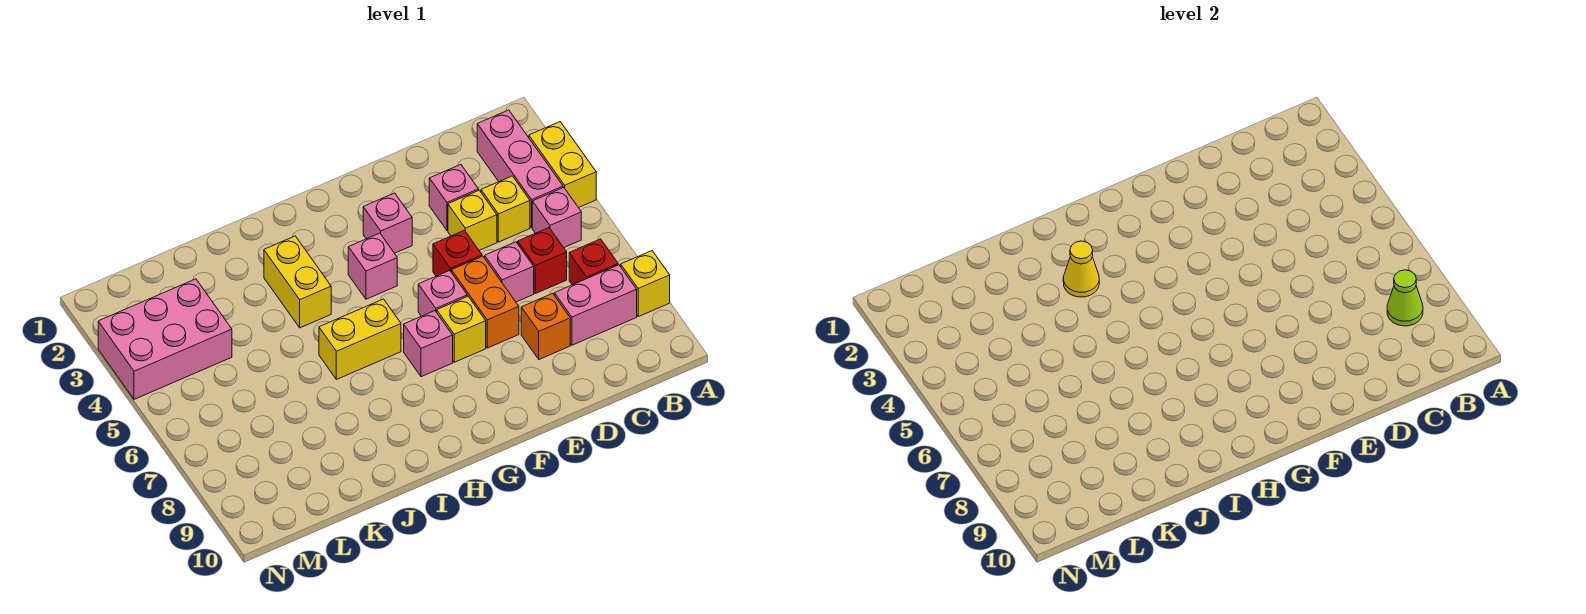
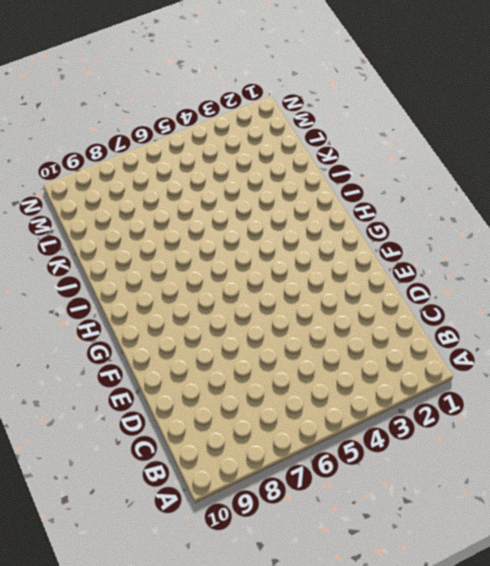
none -> yellow brick A3:A4 level 1
none -> yellow brick A8 level 1
none -> pink brick B2:B4 level 1

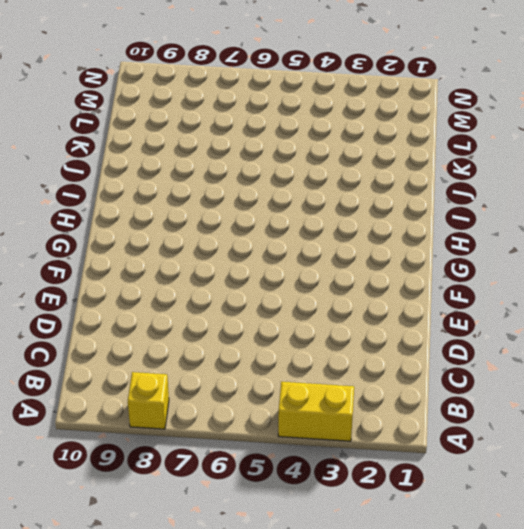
none -> pink brick B2:B4 level 1
none -> pink brick B5 level 1
none -> red brick B7 level 1

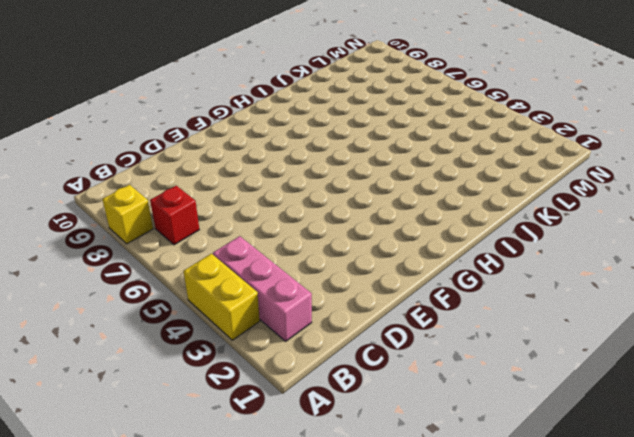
none -> pink brick B5 level 1
none -> pink brick B8:C8 level 1
none -> yellow brick C4 level 1

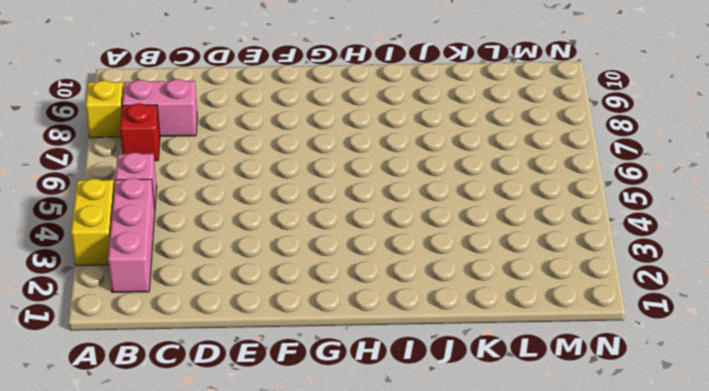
none -> yellow brick C4 level 1
none -> red brick C6 level 1
none -> pink brick D3 level 1

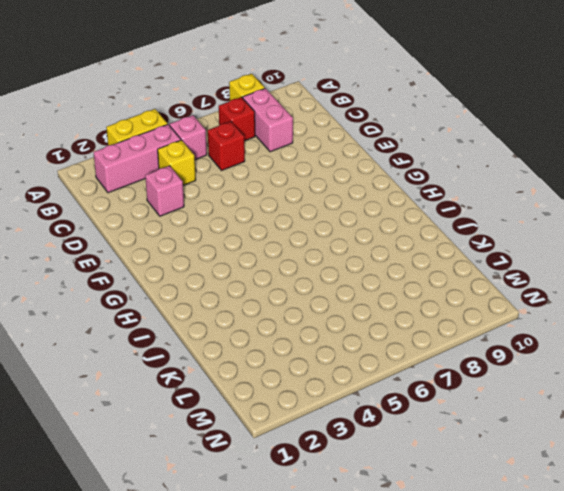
none -> yellow brick D4 level 1
none -> pink brick D6 level 1
none -> orange brick D8 level 1

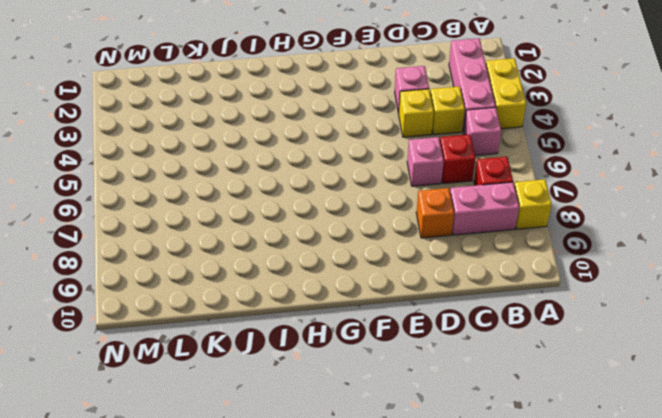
none -> red brick E5 level 1
none -> orange brick E6:E7 level 1
none -> pink brick F3 level 1

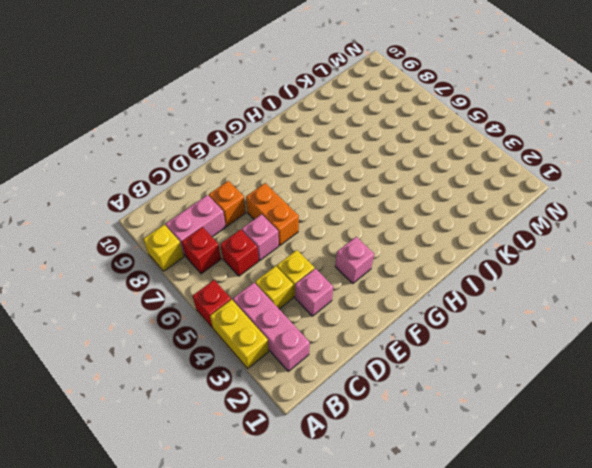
red brick A5 level 1 -> red brick E5 level 1
none -> pink brick B5 level 1
none -> pink brick F6 level 1
none -> yellow brick F7 level 1

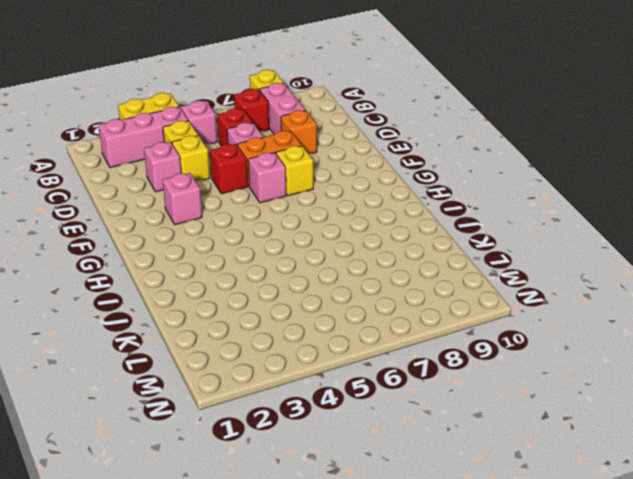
none -> pink brick G4 level 1
none -> pink brick G7 level 1
none -> yellow brick H6:I6 level 1

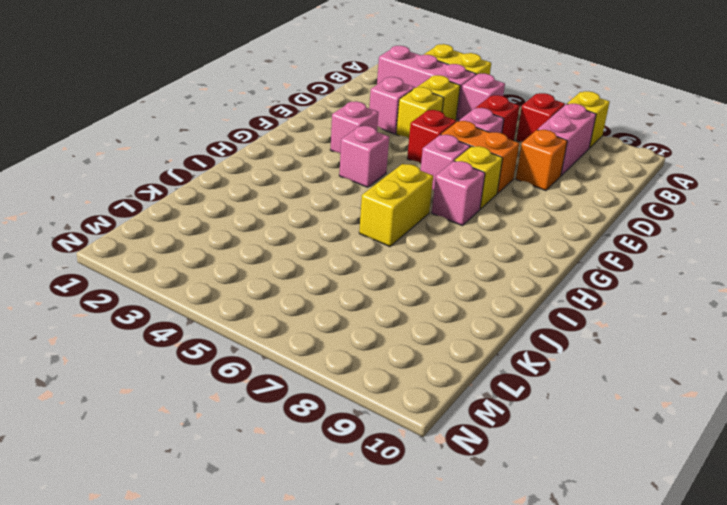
none -> yellow brick I3:I4 level 1
none -> pink brick L3:N4 level 1
none -> lime cone B8 level 2

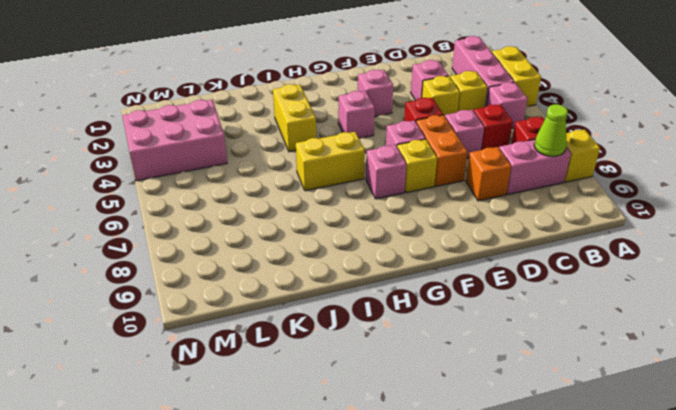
none -> yellow cone I3 level 2

